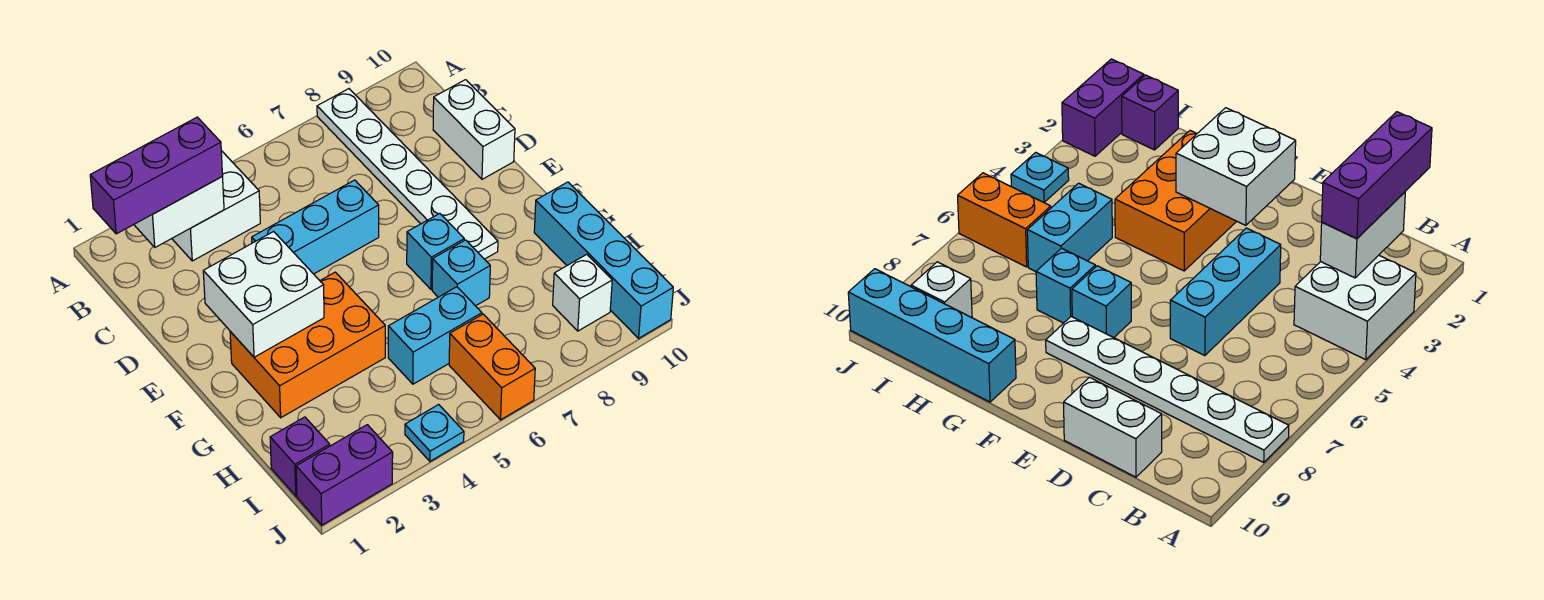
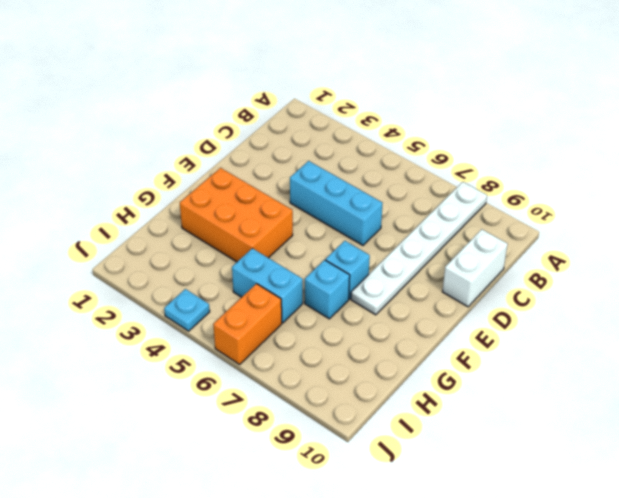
none -> white brick A3:B4 level 1
none -> cyan brick G10:J10 level 1
none -> purple brick I1 level 1

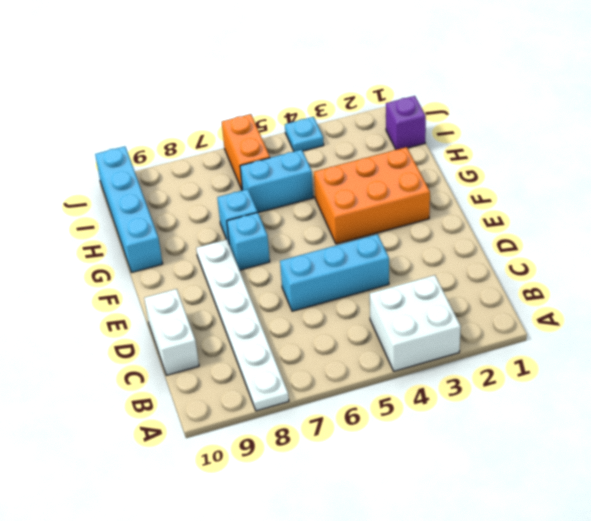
none -> white brick I9 level 1
none -> purple brick J1:J2 level 1
none -> white brick B2:B3 level 2

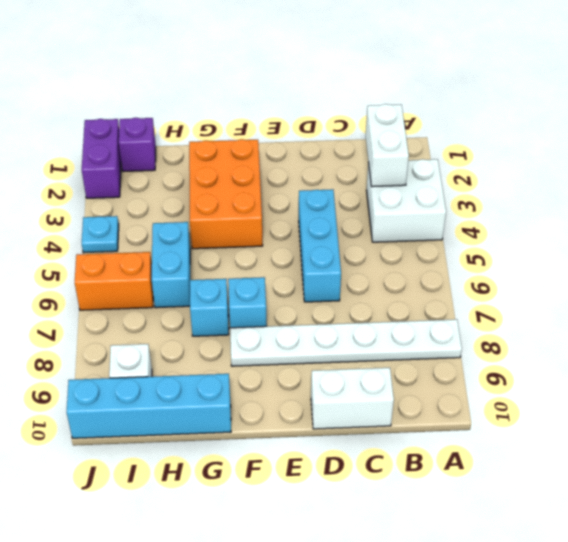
none -> white brick E2:F3 level 2
none -> purple brick B1:B3 level 3

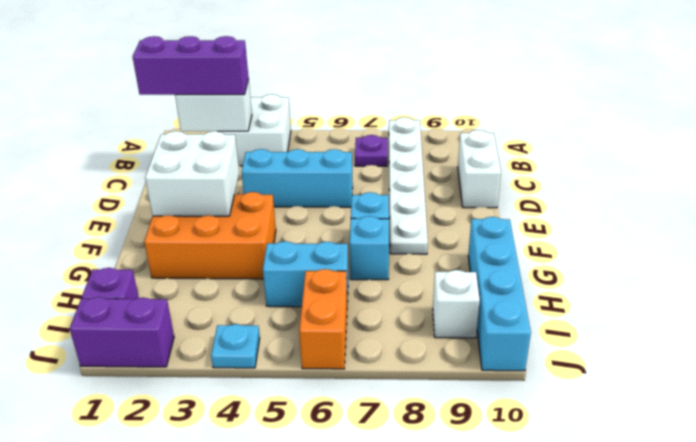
purple plate B7 level 1 -> none

